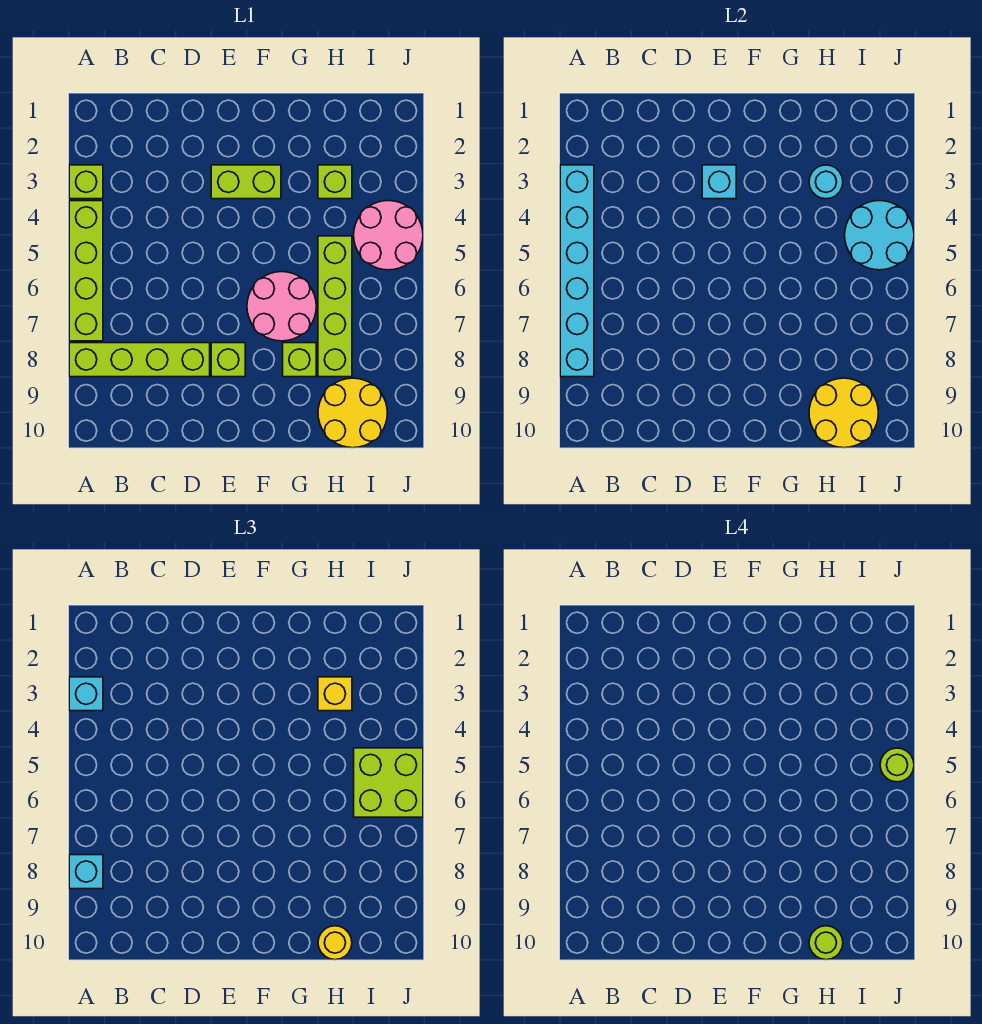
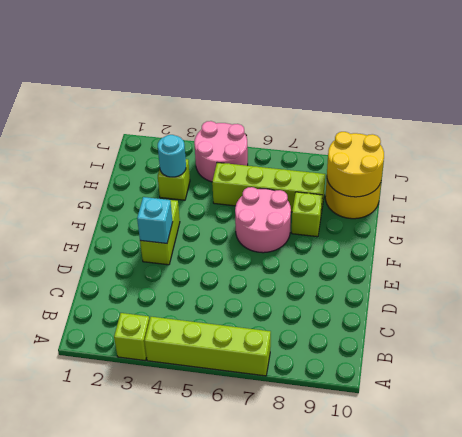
none -> lime brick A8:D8 level 1
none -> lime brick E8 level 1
none -> cyan brick A3:A8 level 2

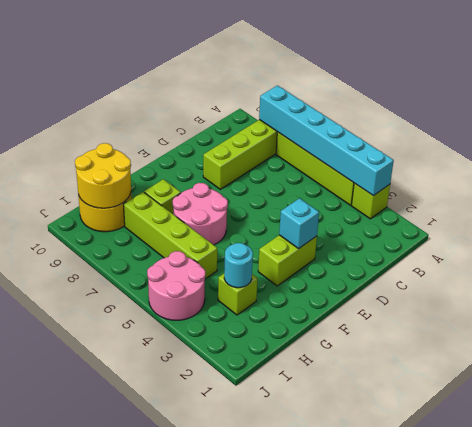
none -> lime brick E8 level 1
none -> cyan round brick I4:J5 level 2
none -> cyan brick A3 level 3

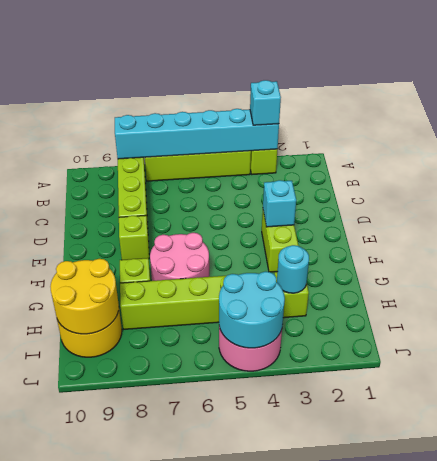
none -> cyan brick A8 level 3
none -> yellow brick H3 level 3
none -> yellow round brick H10 level 3

